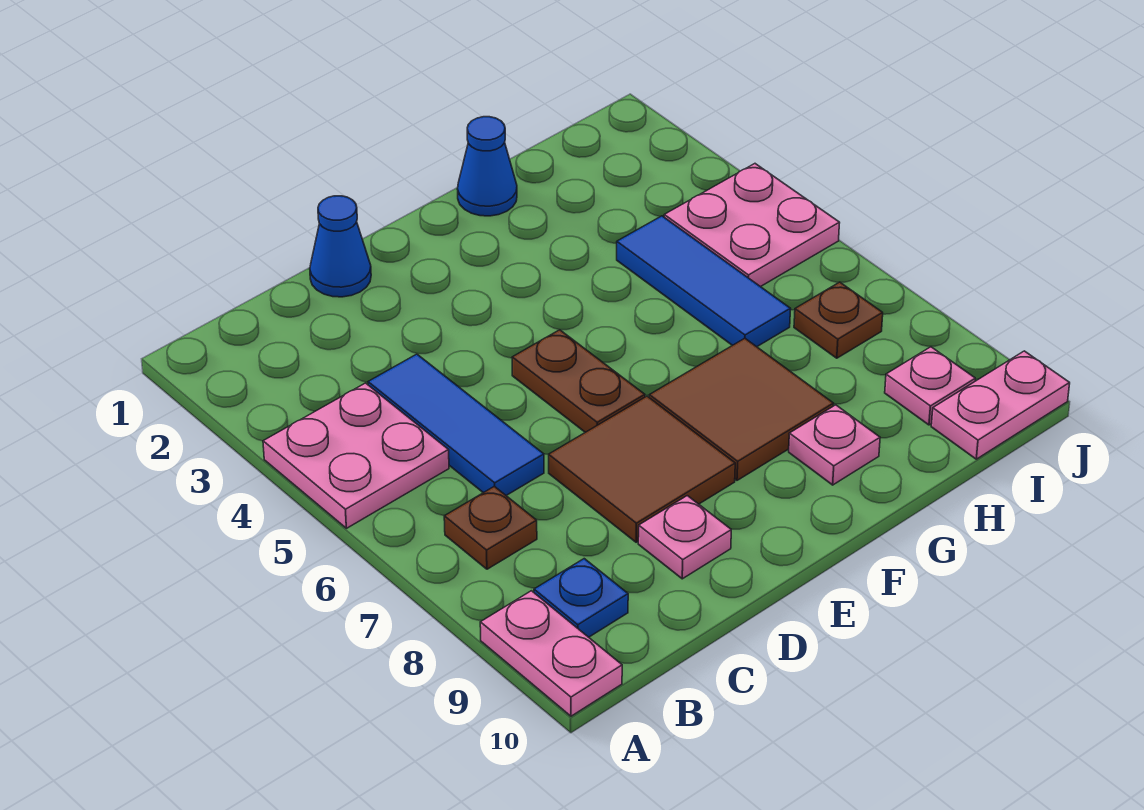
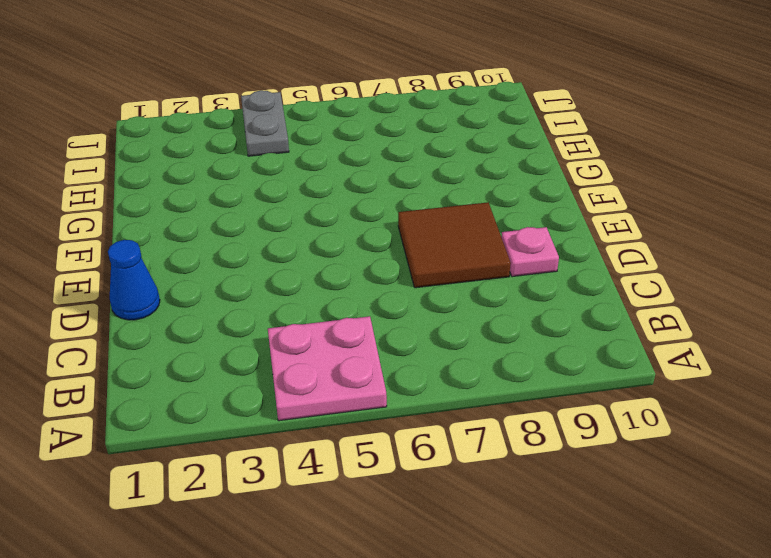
grey plate I4:J4 level 1 -> pink plate I4:J5 level 1
none -> pink plate A9:A10 level 1
none -> brown plate B7 level 1
none -> blue plate B9 level 1

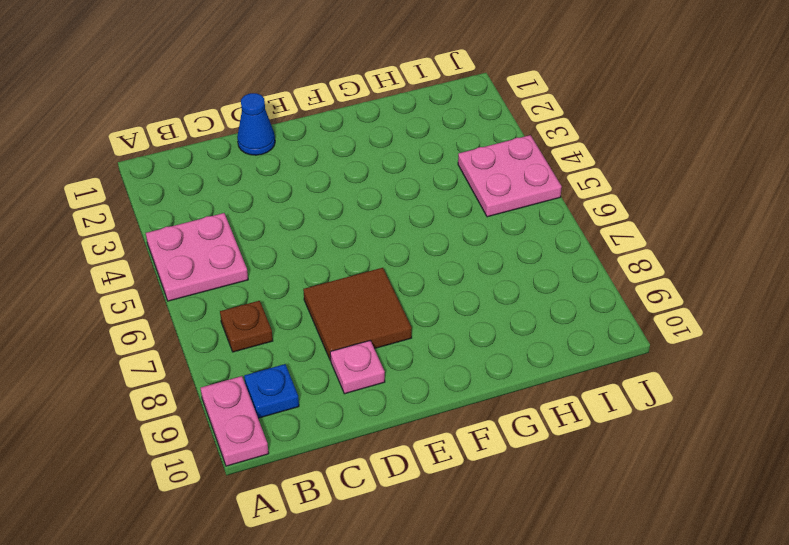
none -> blue tile C4:C6 level 1
none -> brown plate E5:E6 level 1
none -> brown tile F7:G8 level 1

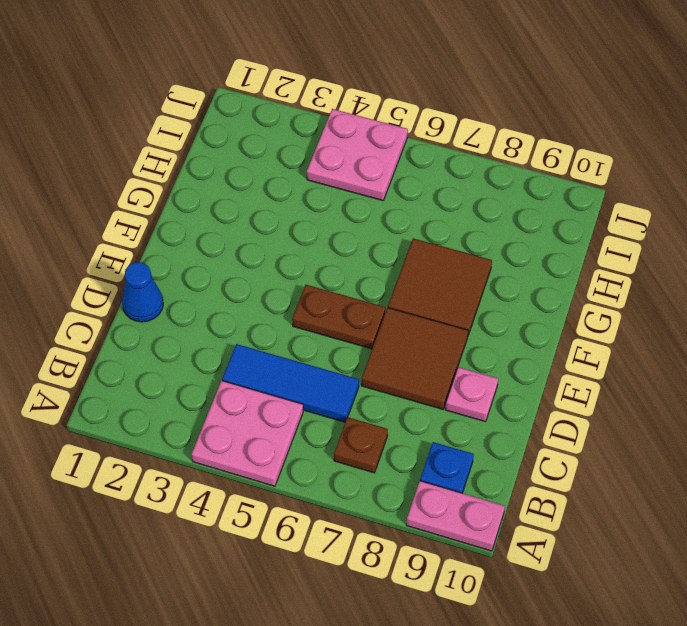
none -> blue cone G1 level 1
none -> pink plate G9 level 1
none -> blue tile H4:H6 level 1

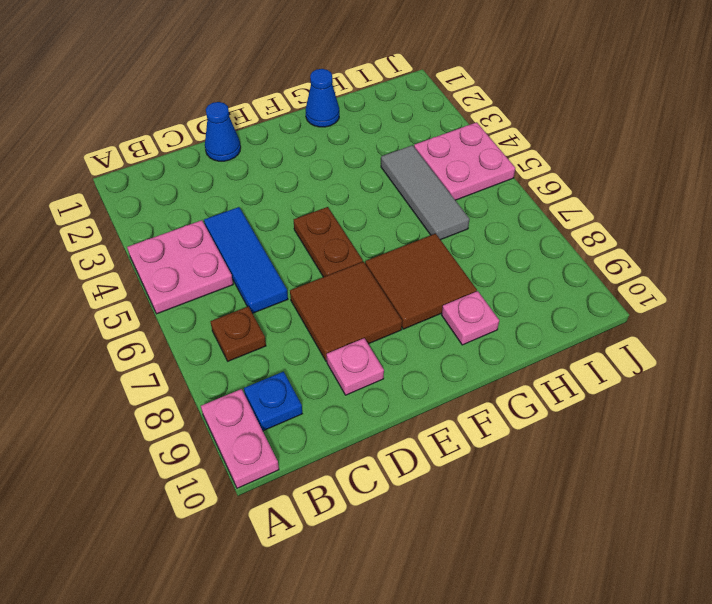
grey tile H4:H6 level 1 -> blue tile H4:H6 level 1
none -> brown plate I7 level 1
none -> pink plate I9 level 1
none -> pink plate I10:J10 level 1

